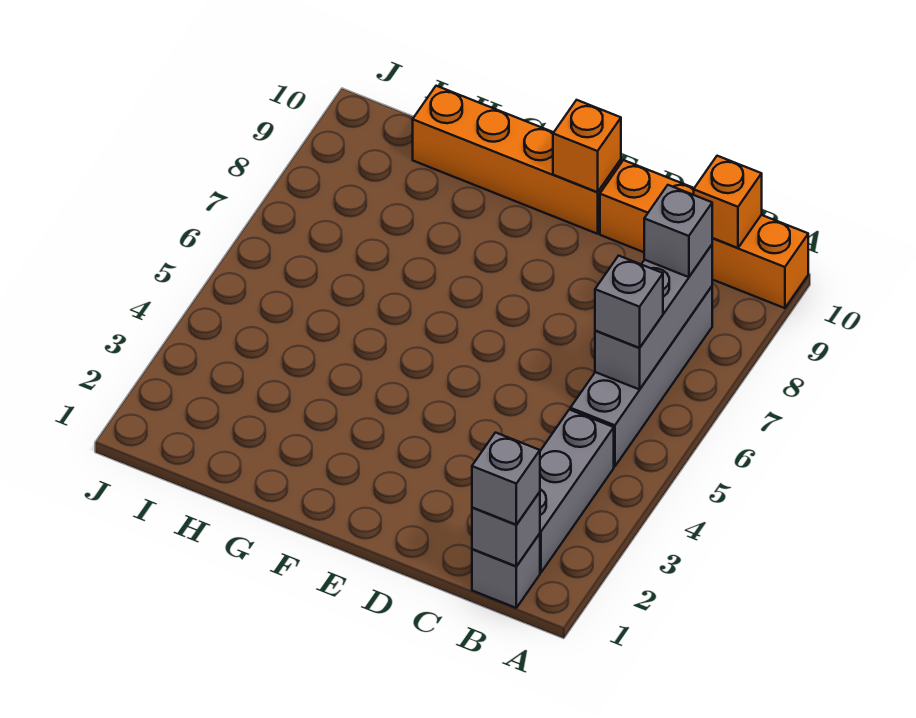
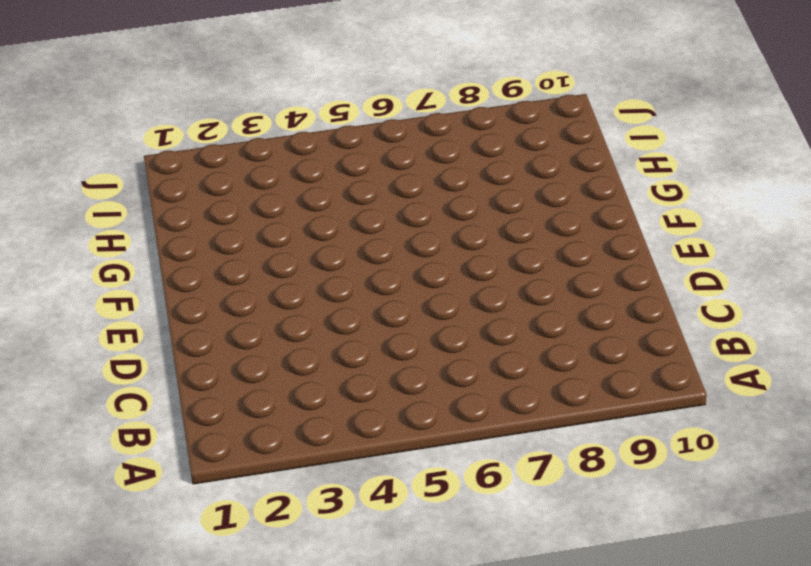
none -> orange brick A10:D10 level 1
none -> grey brick B1 level 1
none -> grey brick B2:B4 level 1

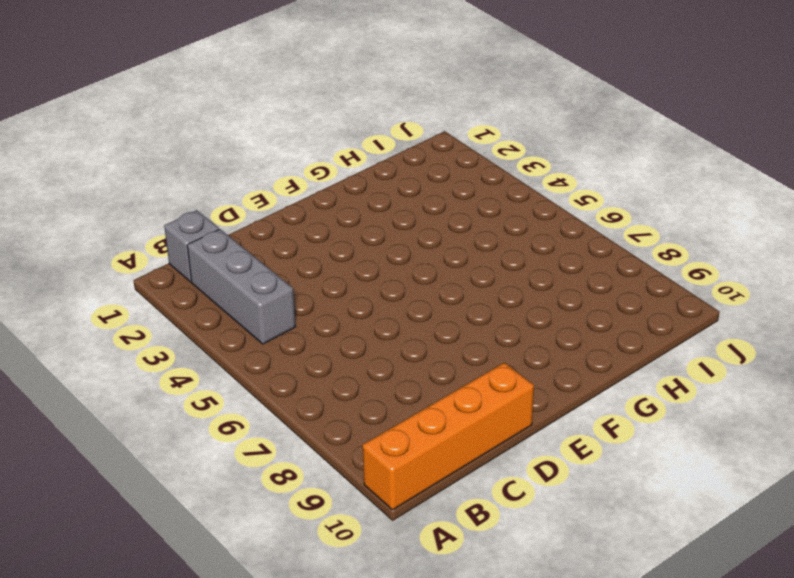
none -> grey brick B5:B8 level 1
none -> orange brick E10:H10 level 1
none -> grey brick B1 level 2

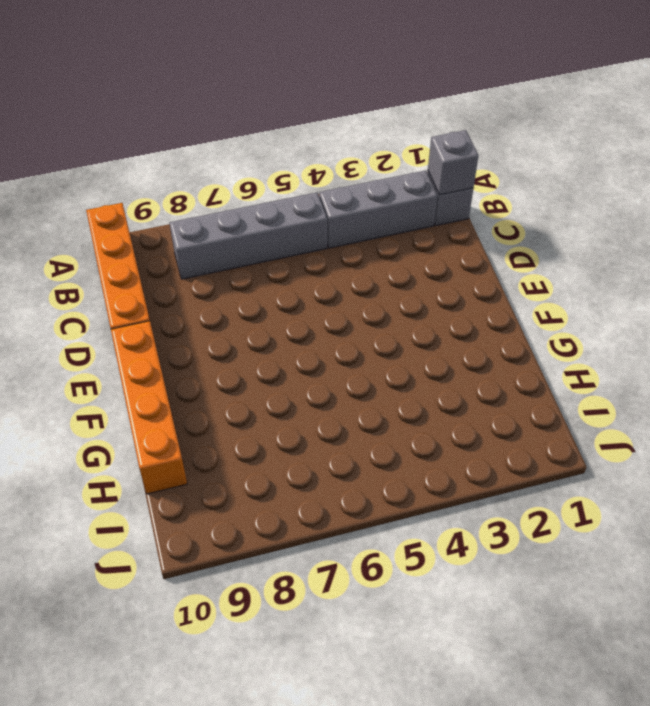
none -> grey brick B6:B8 level 2
none -> orange brick B10 level 2
none -> orange brick E10 level 2

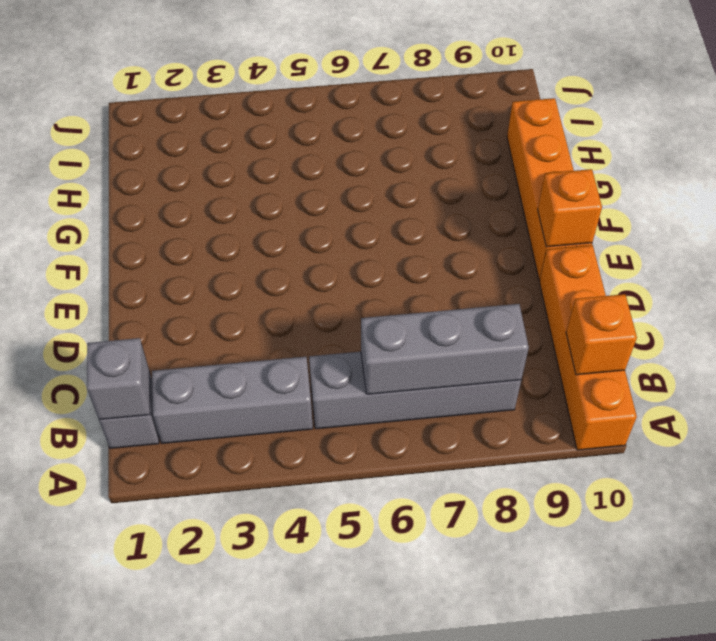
none -> grey brick B1 level 3
none -> grey brick B6 level 3
none -> grey brick B8 level 3

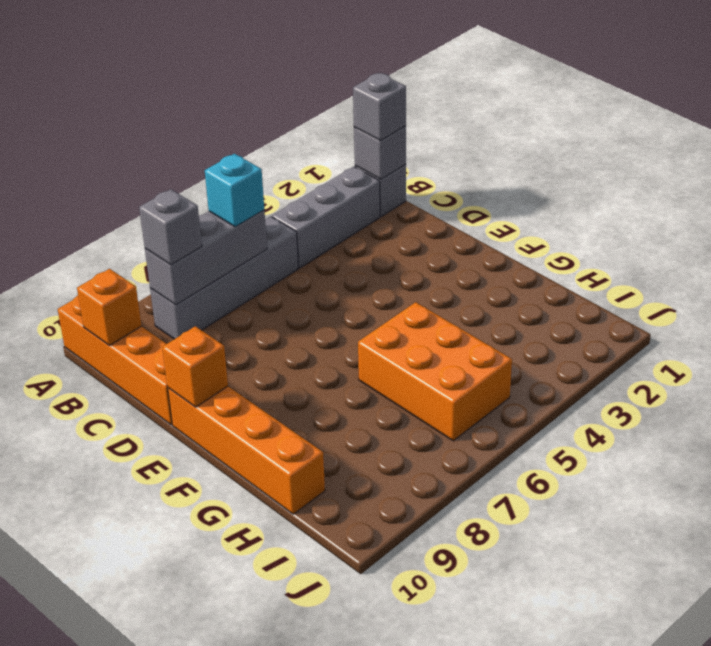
cyan brick B6 level 3 -> grey brick B6 level 3
orange brick G5:I6 level 1 -> none

